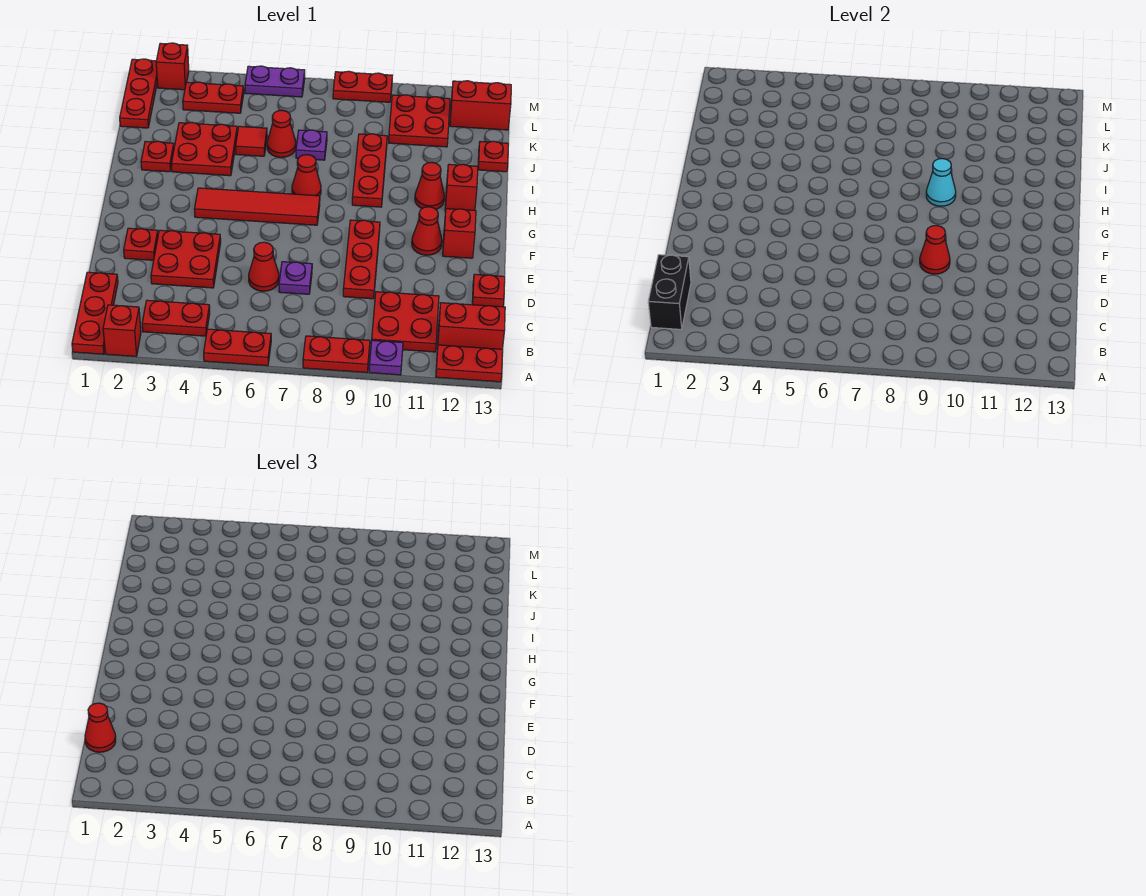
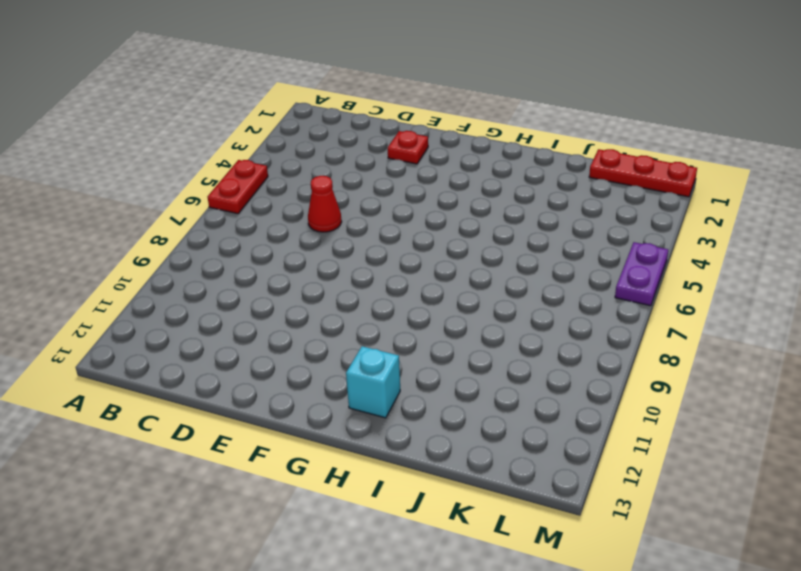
cyan brick H12 level 1 -> red brick H12 level 1
none -> red plate A1:C1 level 1
none -> red brick A2 level 1
none -> red plate A8:A9 level 1
none -> purple plate A10 level 1

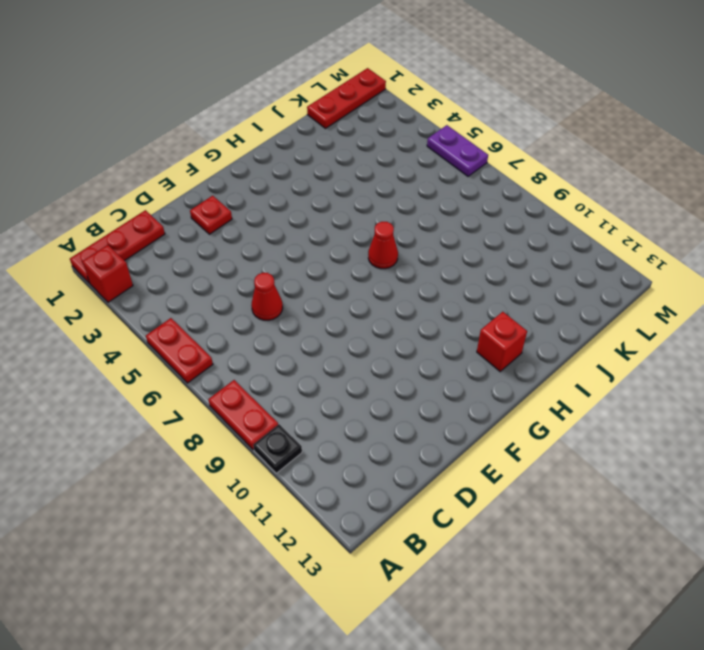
black plate A10 level 1 -> purple plate A10 level 1
none -> red plate A12:A13 level 1
none -> red plate B3:B4 level 1
none -> red plate B10:C11 level 1
none -> red brick B12:B13 level 1

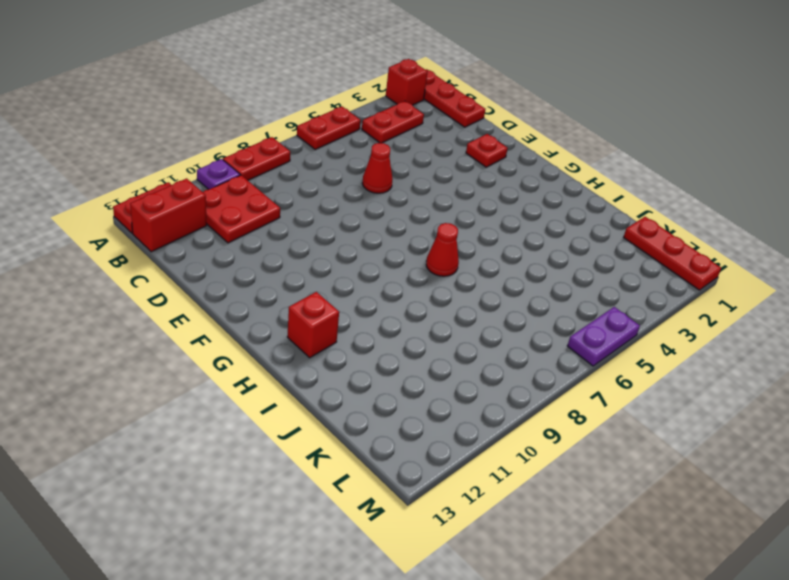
none -> red plate D3:E4 level 1
none -> purple plate D7 level 1
none -> red plate D9:F9 level 1
none -> red plate D13 level 1

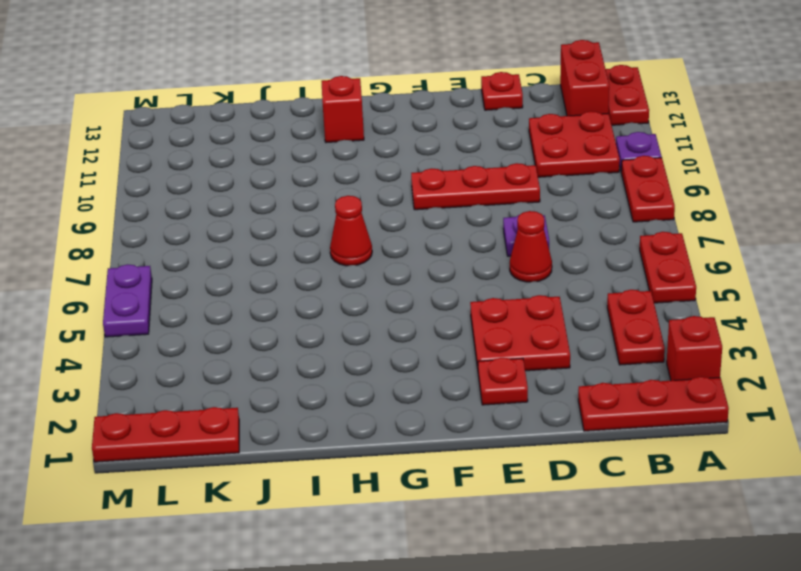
none -> red cone F11 level 1
none -> red brick F12 level 1
none -> red tile G4:G7 level 1
none -> red plate H9:J9 level 1

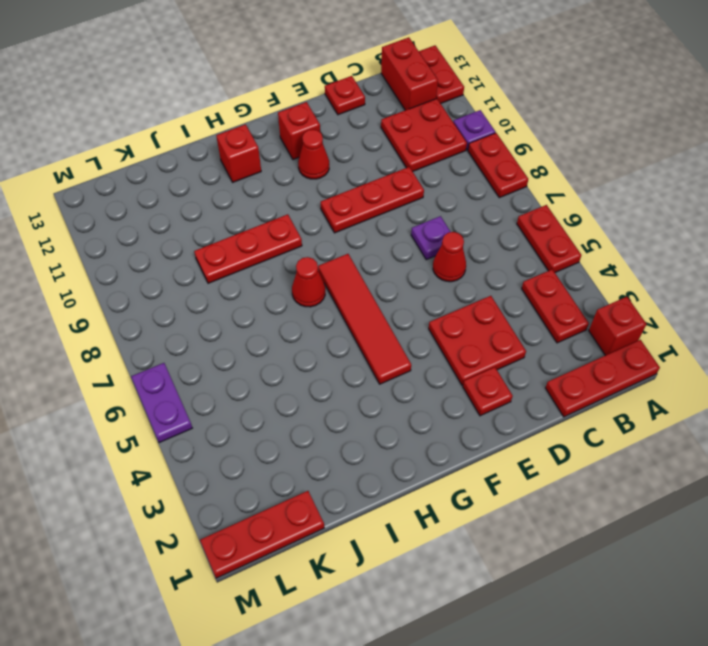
none -> red cone H11 level 1
none -> red plate I2 level 1
none -> red plate I3:J4 level 1
none -> red tile J5 level 1

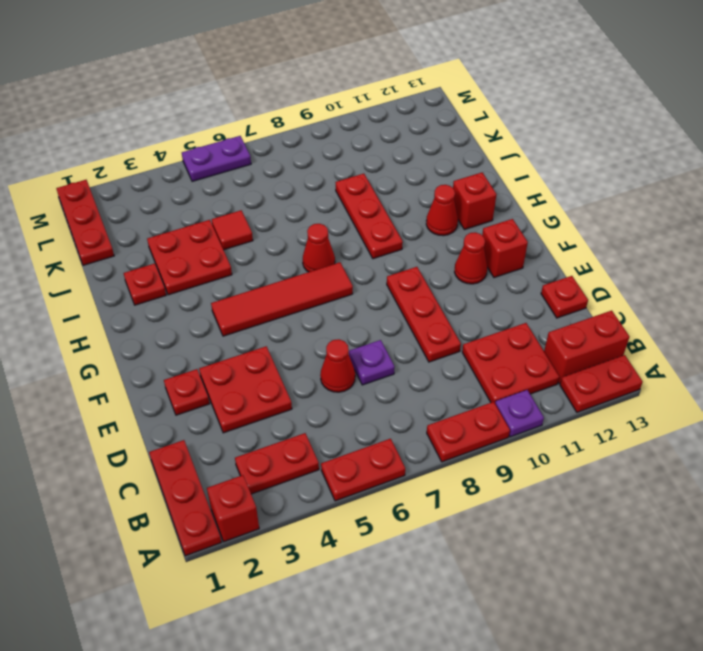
none -> red cone J6 level 1
none -> purple plate J7 level 1
none -> red plate J13 level 1
none -> red plate K10:L11 level 1

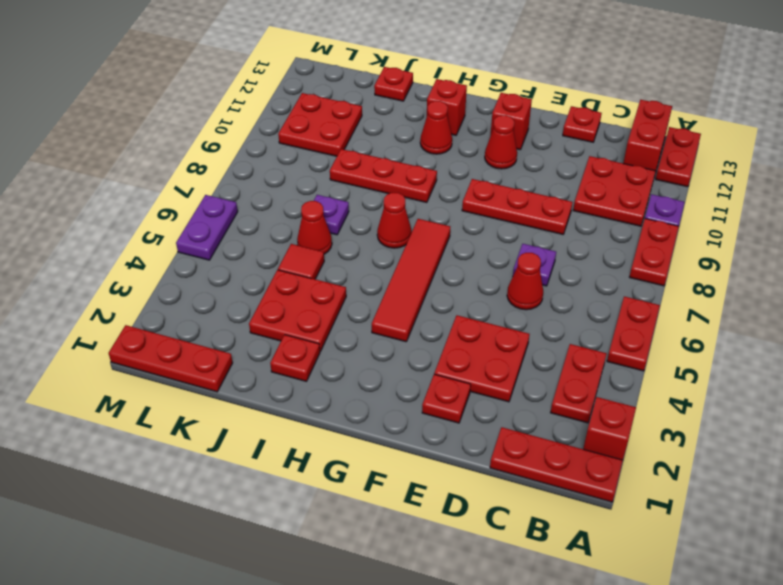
none -> red plate L3:L4 level 1
none -> red brick L12:L13 level 1
none -> red brick M2 level 1
none -> red plate M8:M9 level 1

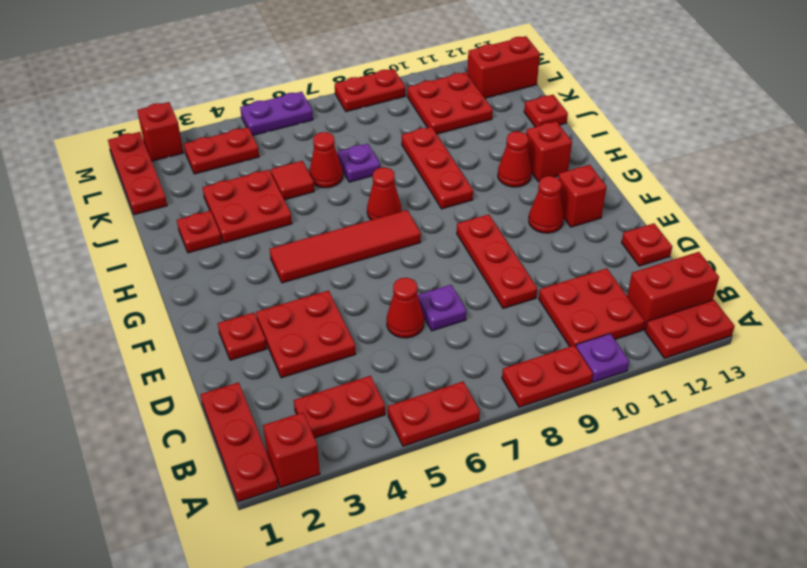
none -> black brick B1:C1 level 2
none -> red cone E9 level 2
none -> cyan cone H9 level 2
none -> red cone C1 level 3

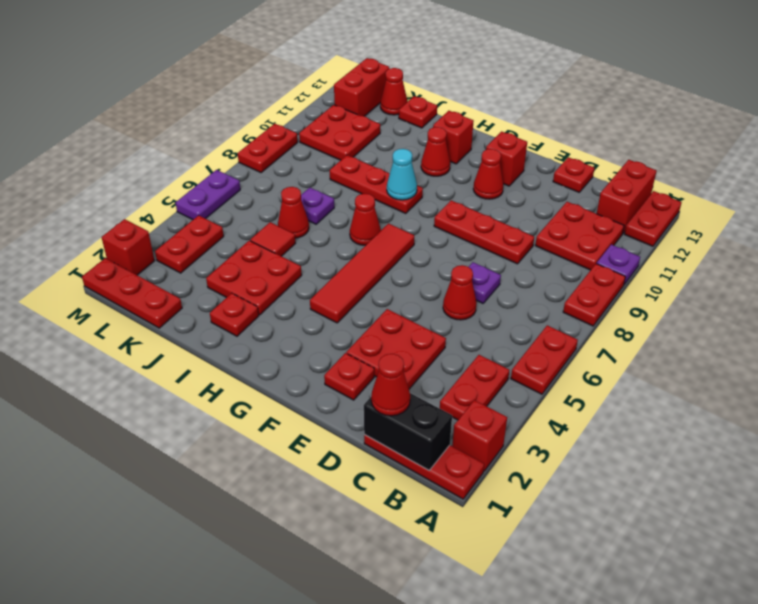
red cone K13 level 1 -> red cone E9 level 2

